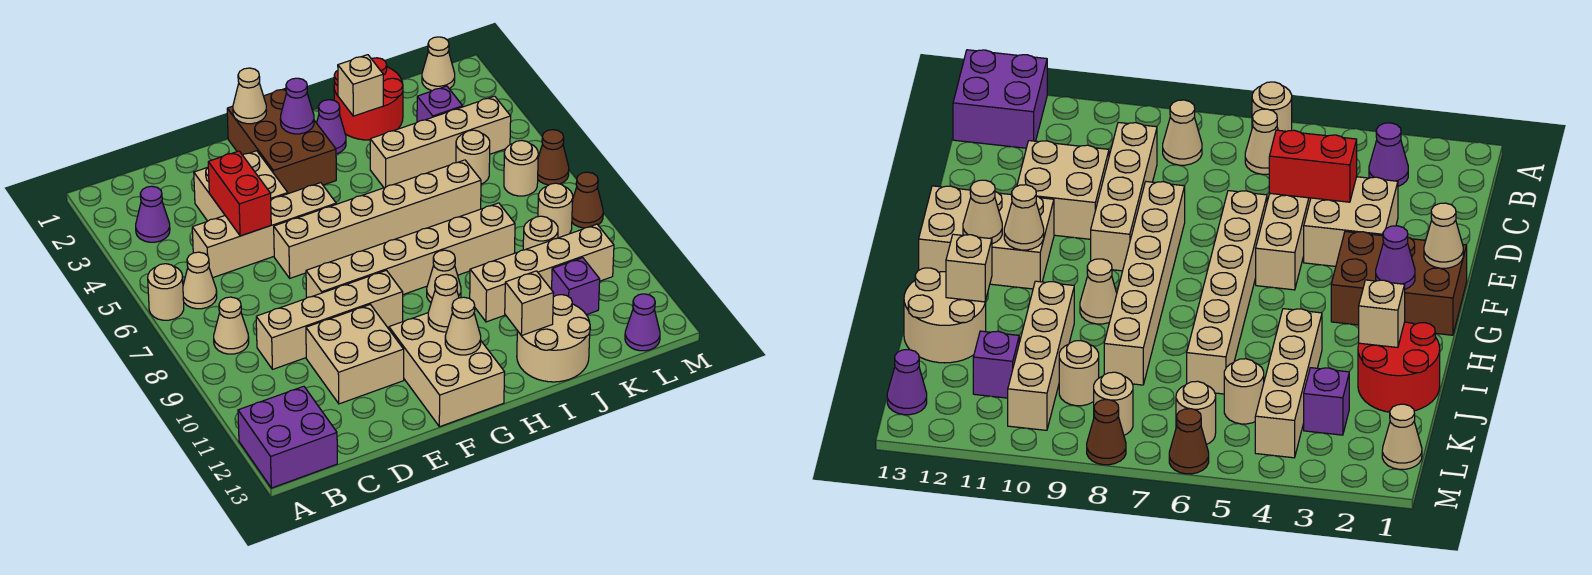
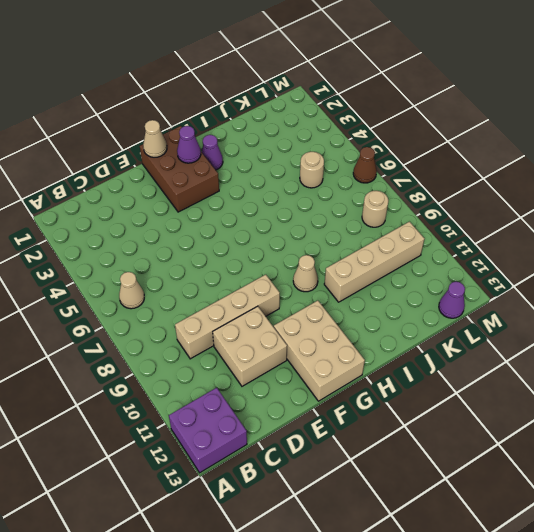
none -> tan round brick A6 level 1
none -> purple cone B3 level 1
none -> tan cone B8 level 1
none -> tan brick C5:F5 level 1

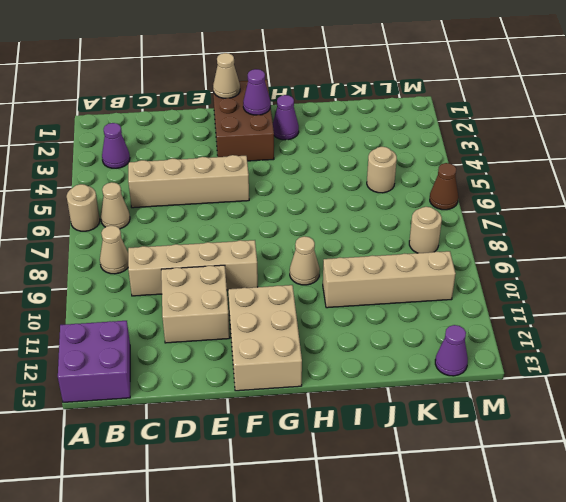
none -> tan brick D3:E4 level 1
none -> tan brick E6:J6 level 1
none -> tan brick E8:J8 level 1
none -> red round brick I1:J2 level 1

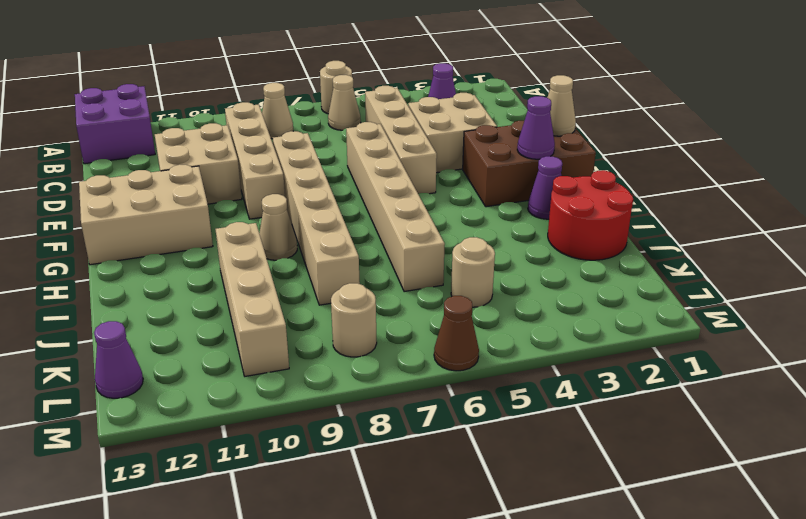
none -> tan brick I4:L4 level 1
none -> tan round brick I12:J13 level 1
none -> purple brick K3 level 1
none -> tan round brick K9 level 1

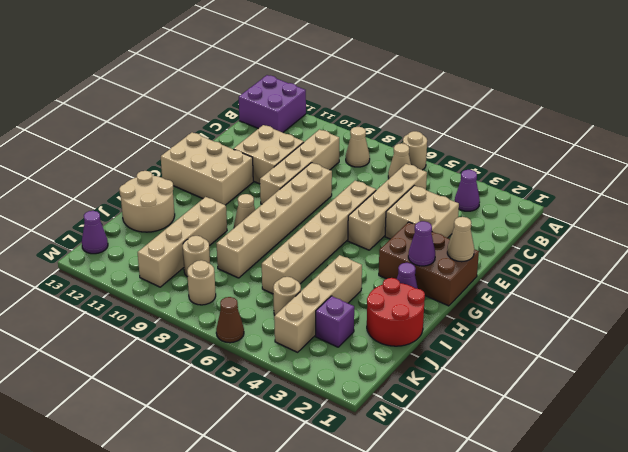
none -> purple brick K11 level 1
none -> tan cone L1 level 1
none -> tan round brick L6 level 1
none -> brown cone M8 level 1

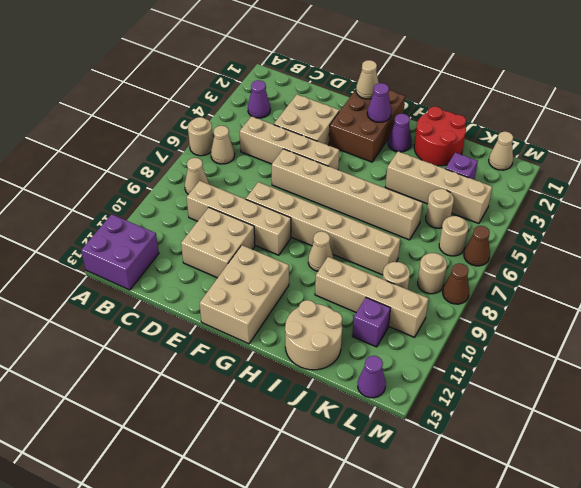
none -> red brick D4:D5 level 2
none -> tan cone G11 level 2
none -> tan cone G12 level 2
none -> tan brick I2 level 2

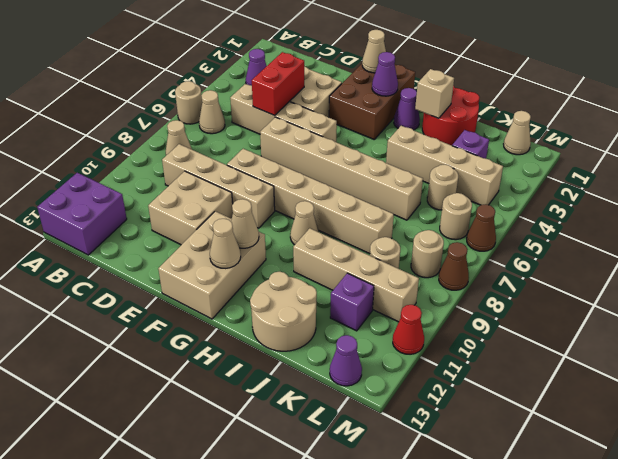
red cone M11 level 1 -> none
none -> tan brick I12 level 2

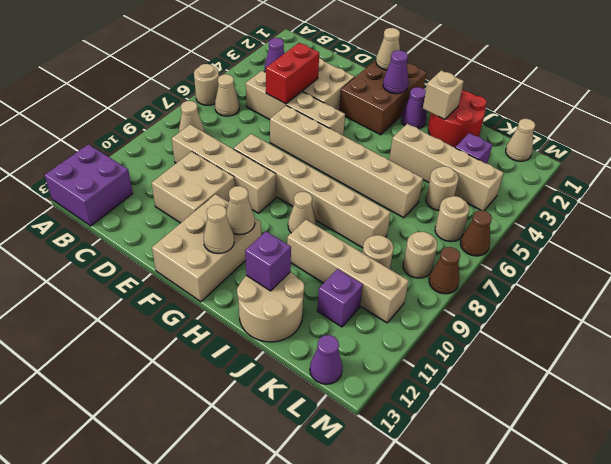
purple brick I12 level 2 -> tan brick I12 level 2

